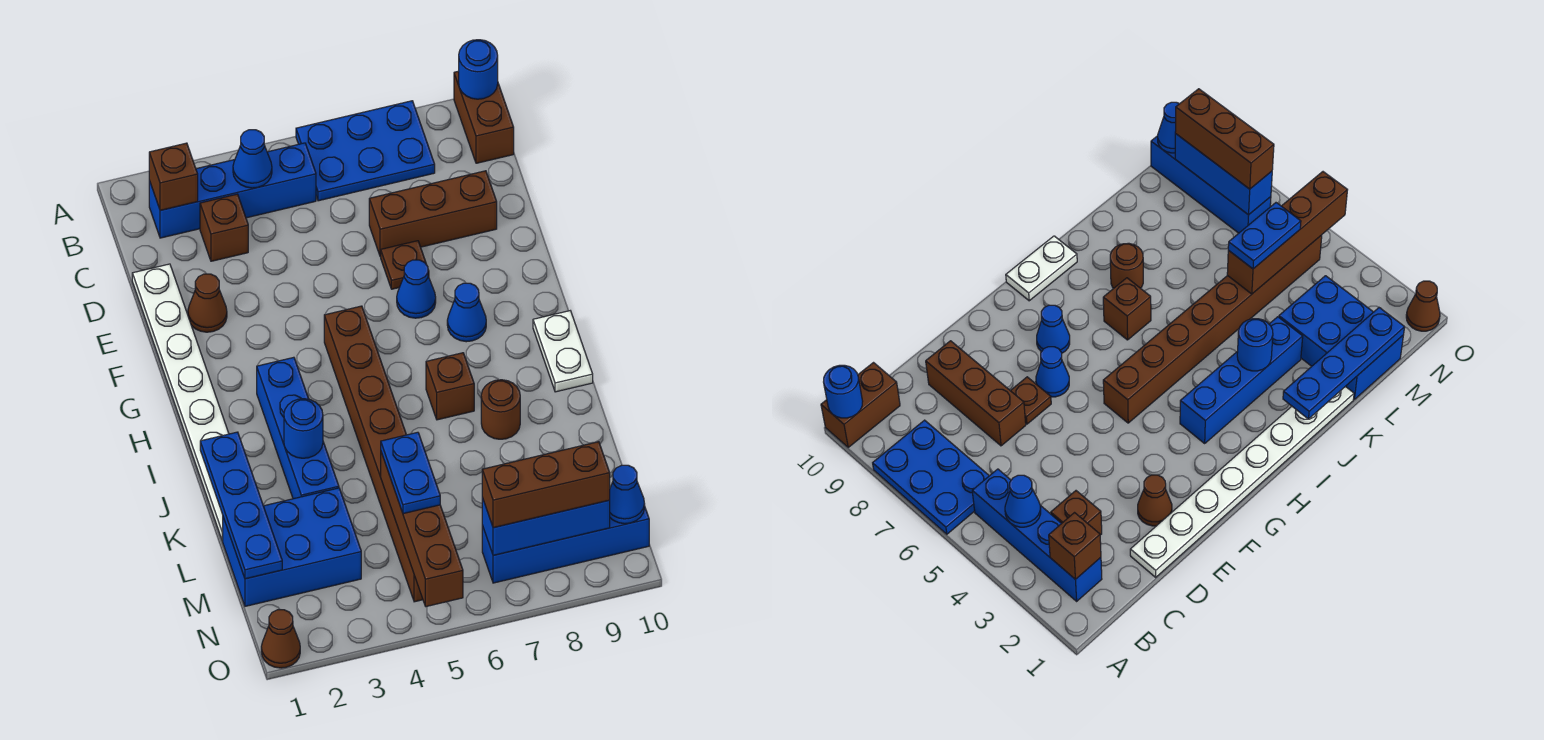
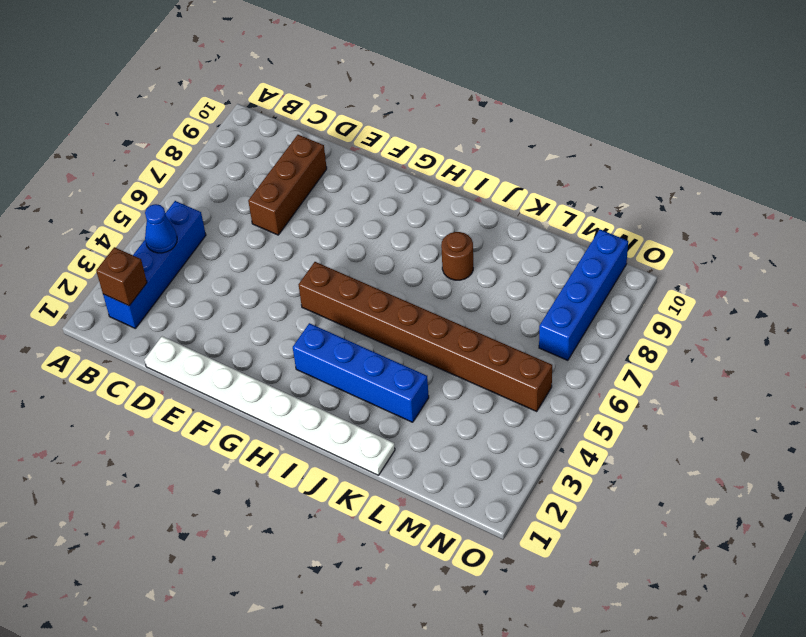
none -> blue plate A6:B8 level 1
none -> brown brick A10:B10 level 1
none -> brown brick C3 level 1

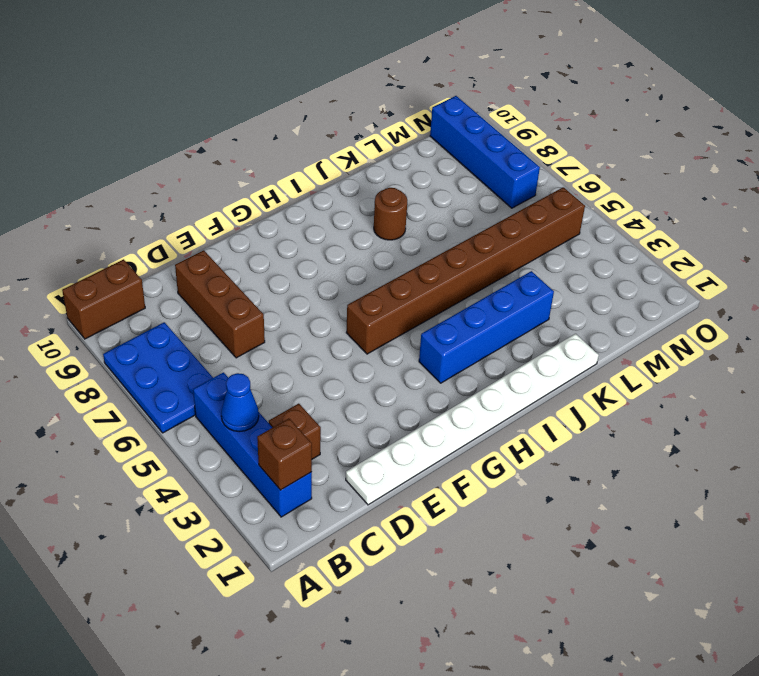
none -> brown cone E2 level 1
none -> brown plate E7 level 1
none -> blue cone F7 level 1

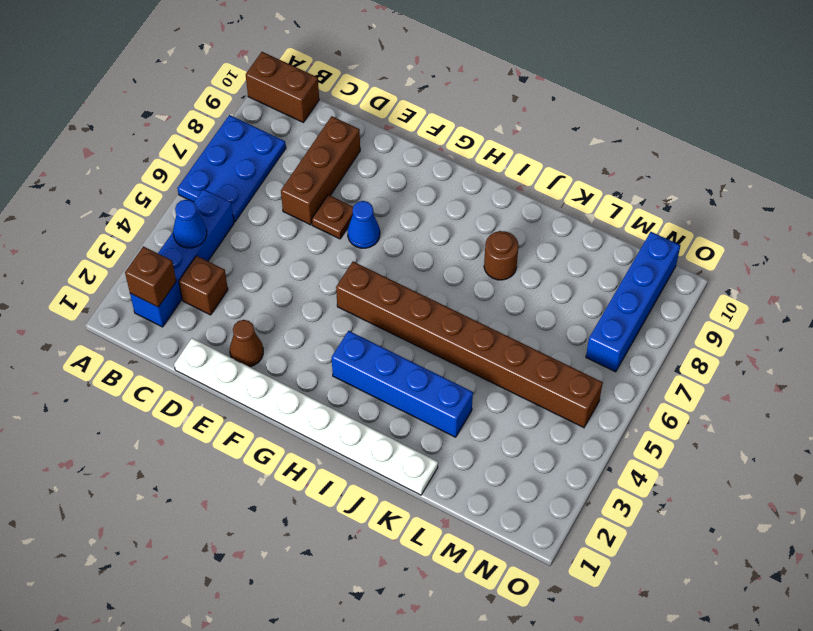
none -> blue cone G8 level 1
none -> white plate H10:I10 level 1
none -> brown brick I7 level 1

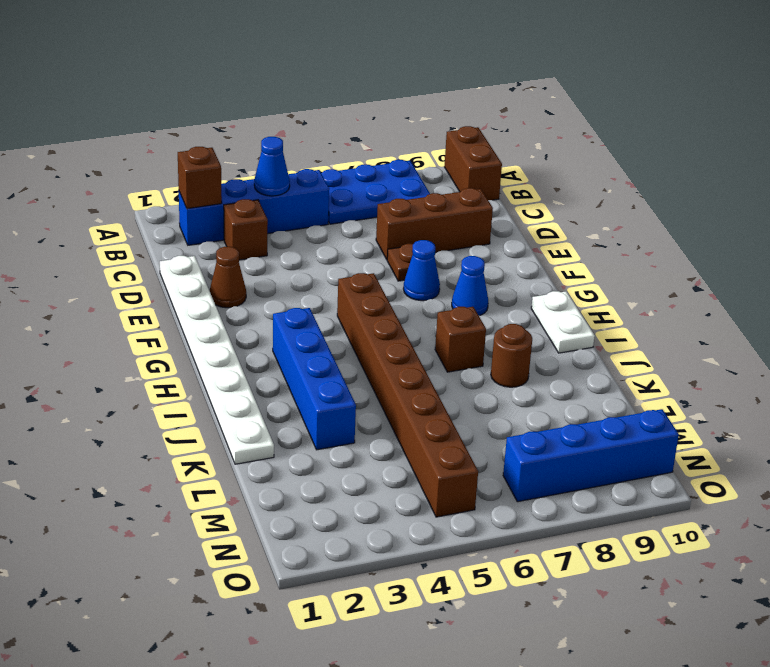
none -> blue brick L1:M3 level 1
none -> brown cone O1 level 1
none -> blue round brick A10 level 2

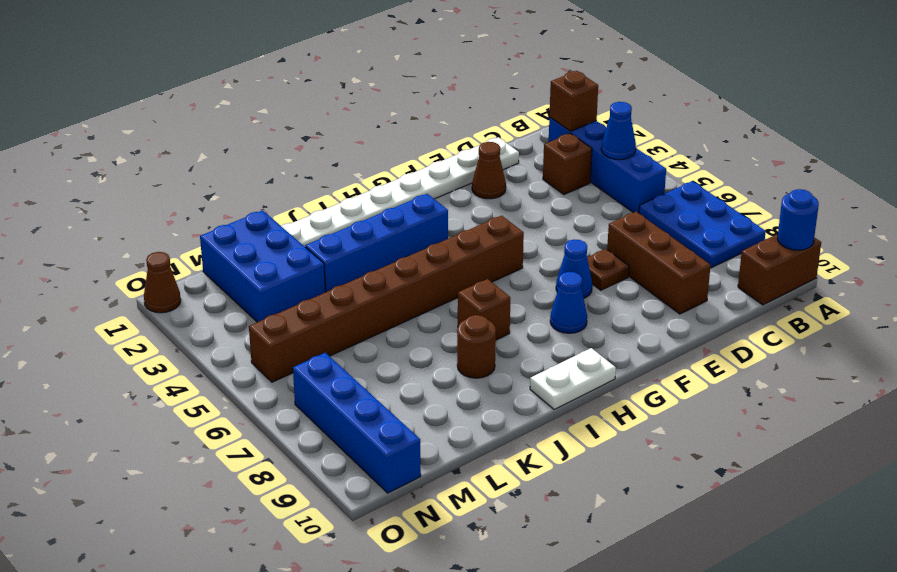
none -> blue plate J1:M1 level 2
none -> blue round brick J3 level 2
none -> brown brick L5:O5 level 2

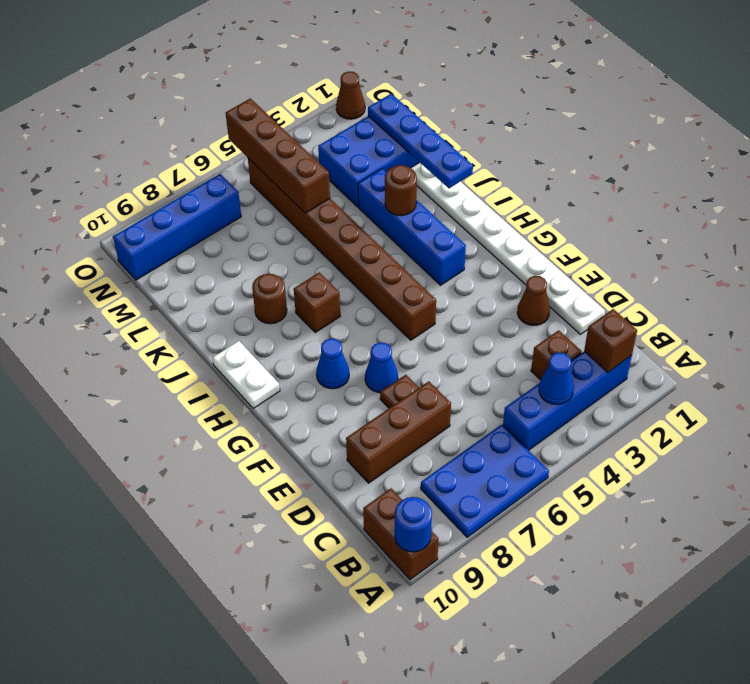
brown round brick J3 level 2 -> blue round brick J3 level 2
none -> blue brick N7:N9 level 2
none -> blue cone N10 level 2
none -> blue plate L5:M5 level 3

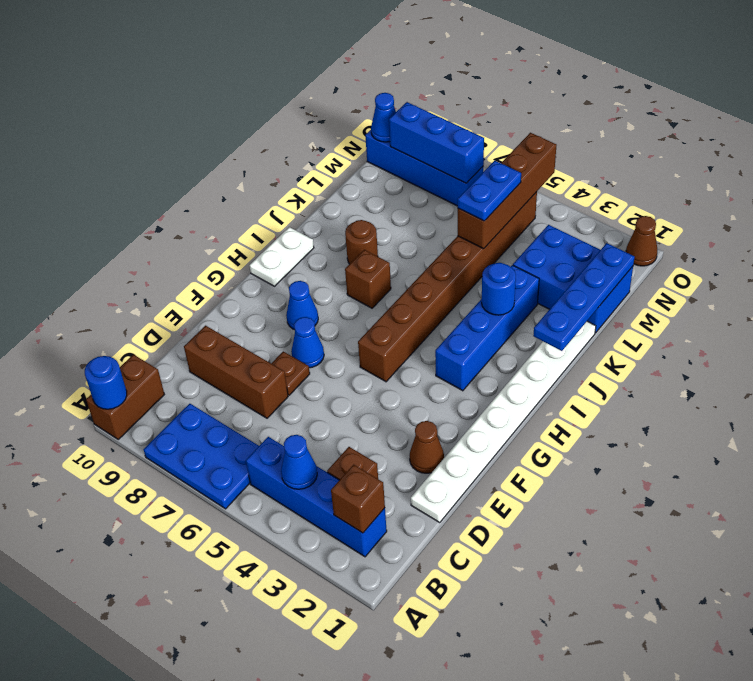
none -> brown brick N7:N9 level 3

